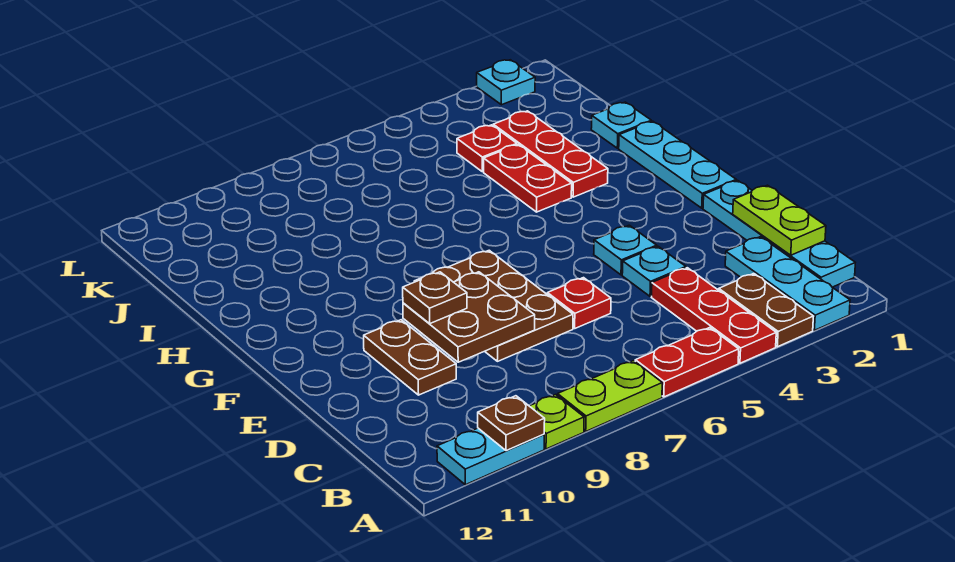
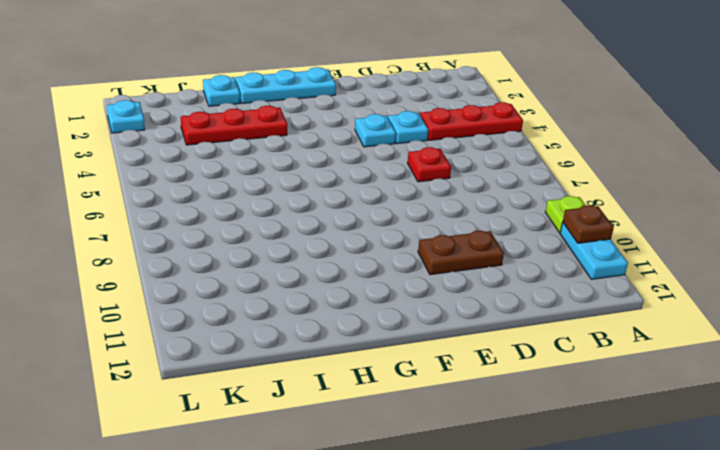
none -> cyan plate A2:C2 level 1
none -> brown plate A3:B3 level 1
none -> red plate A5:A6 level 1

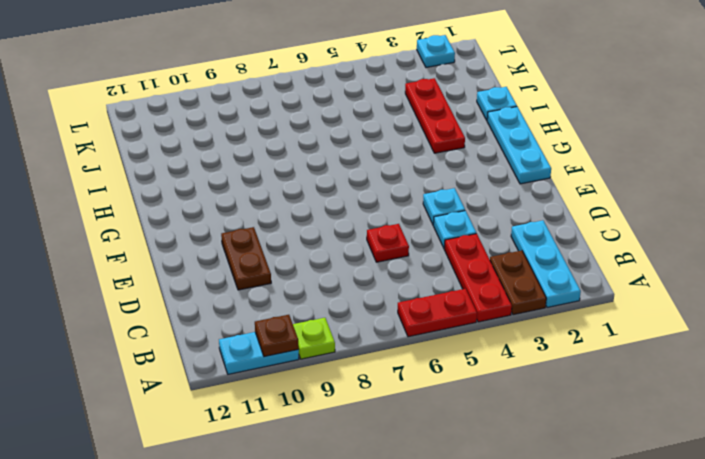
none -> lime plate A7:A8 level 1
none -> cyan plate B1:E1 level 1
none -> brown plate D7:F8 level 1

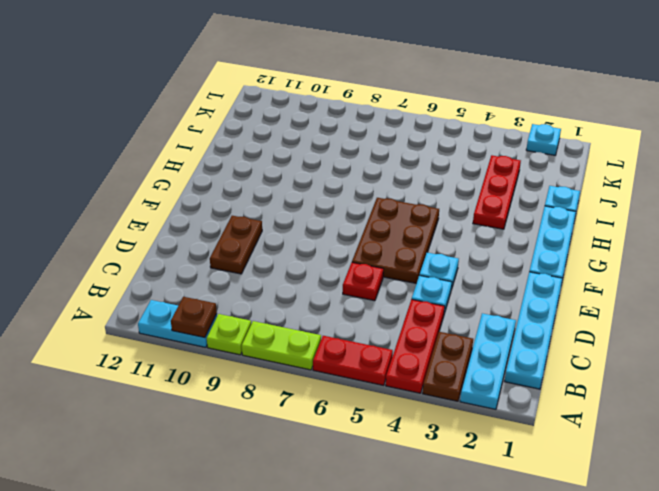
brown plate E5:G6 level 1 -> brown plate D7:F8 level 1
none -> red plate H4:I4 level 1
none -> red plate J4 level 1
none -> lime plate C1:D1 level 2

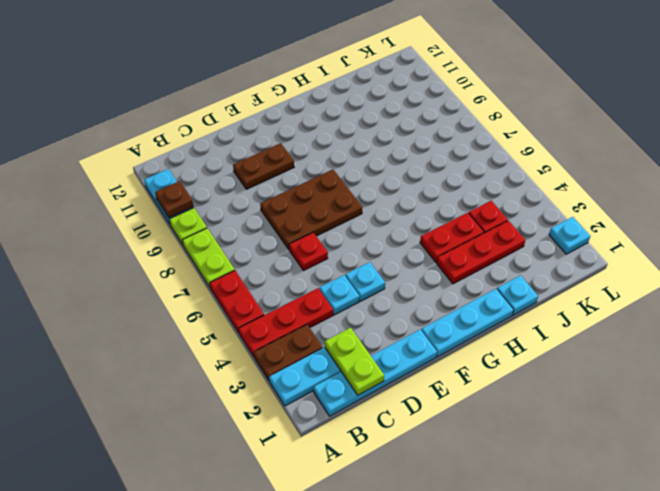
lime plate C1:C2 level 2 -> lime plate C1:D1 level 2
none -> brown plate D8:E9 level 2
none -> brown plate E9 level 3

